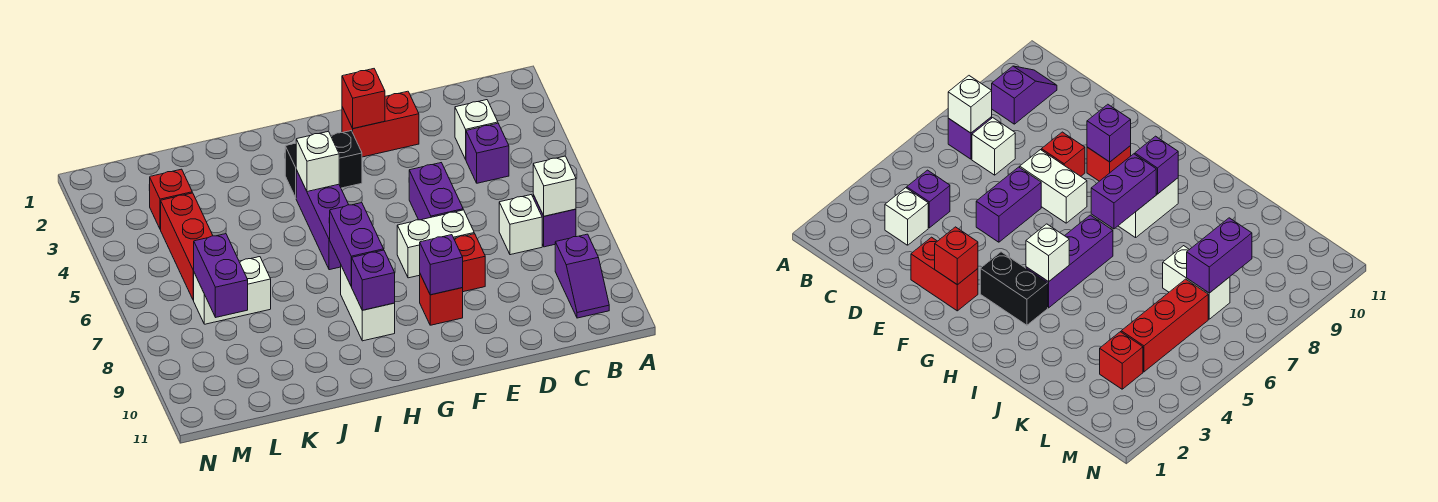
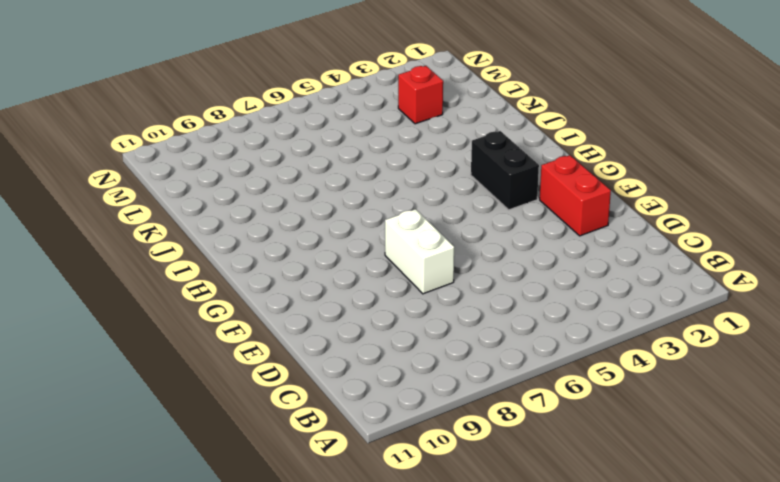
none -> purple brick B7 level 1
none -> purple slope B9:B10 level 1 top 9
none -> white brick C3 level 1

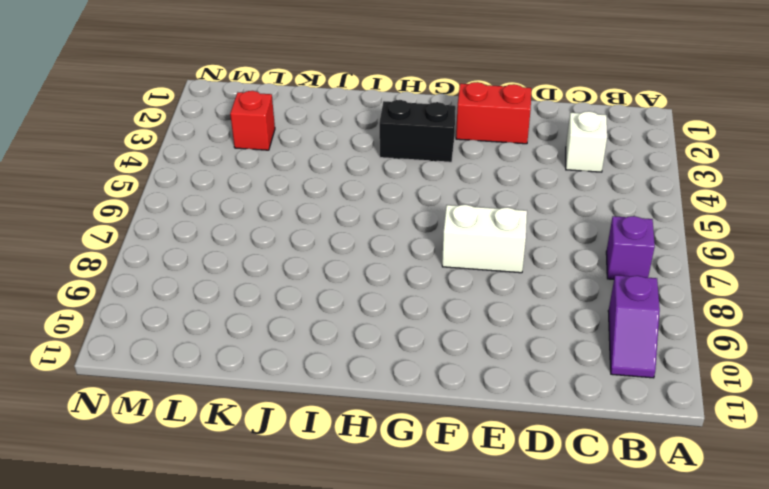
none -> purple brick C4 level 1
none -> white brick C7 level 1
none -> purple brick E5:E6 level 1

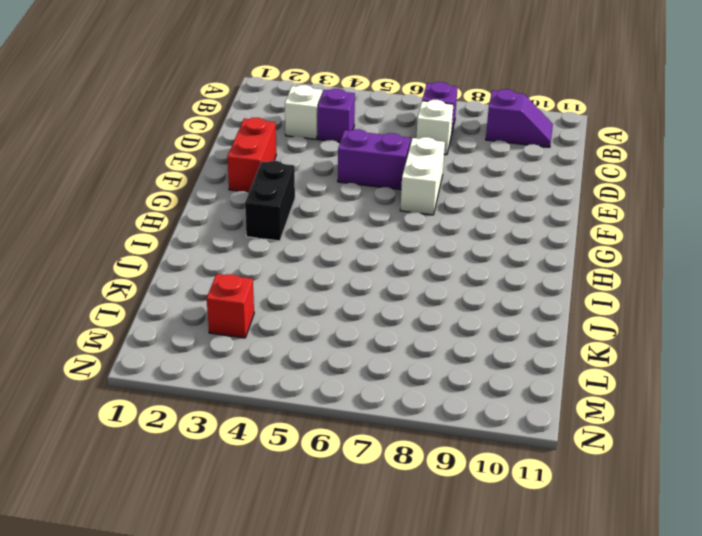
none -> red brick E8 level 1
none -> red brick F9 level 1
none -> purple brick H4:H6 level 1

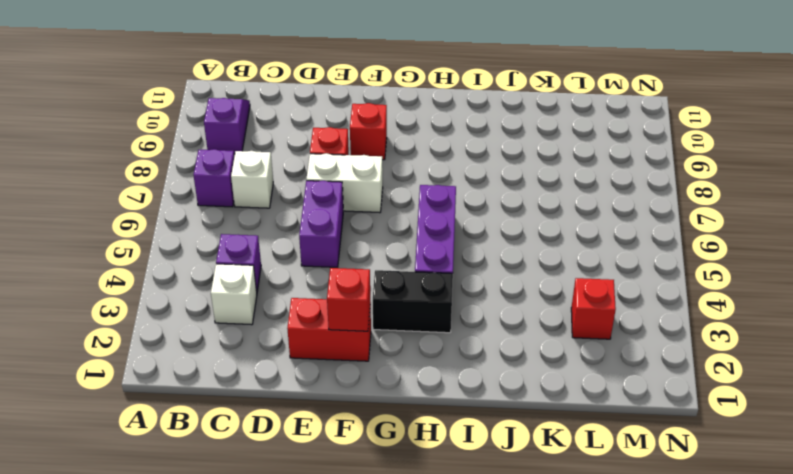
none -> white brick H8:H9 level 1
none -> white brick K7:L7 level 1
none -> red brick L4:L6 level 1

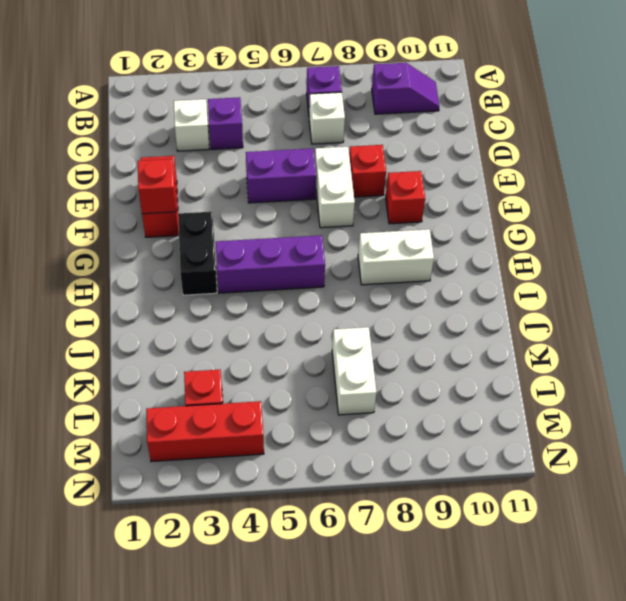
red brick M2:M4 level 1 -> red brick L4:L6 level 1
none -> white brick B7 level 2
none -> purple brick F9 level 2
none -> white brick H4 level 2

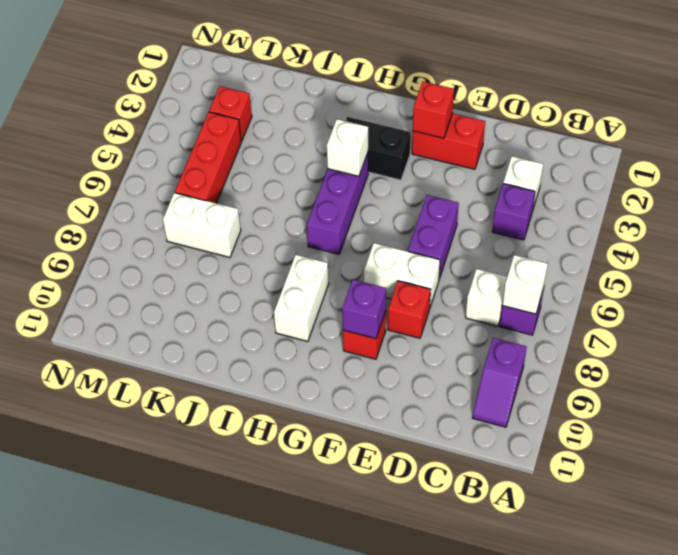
none -> purple brick H7:H8 level 2
none -> purple brick H9 level 2
none -> purple brick L7:L8 level 2

